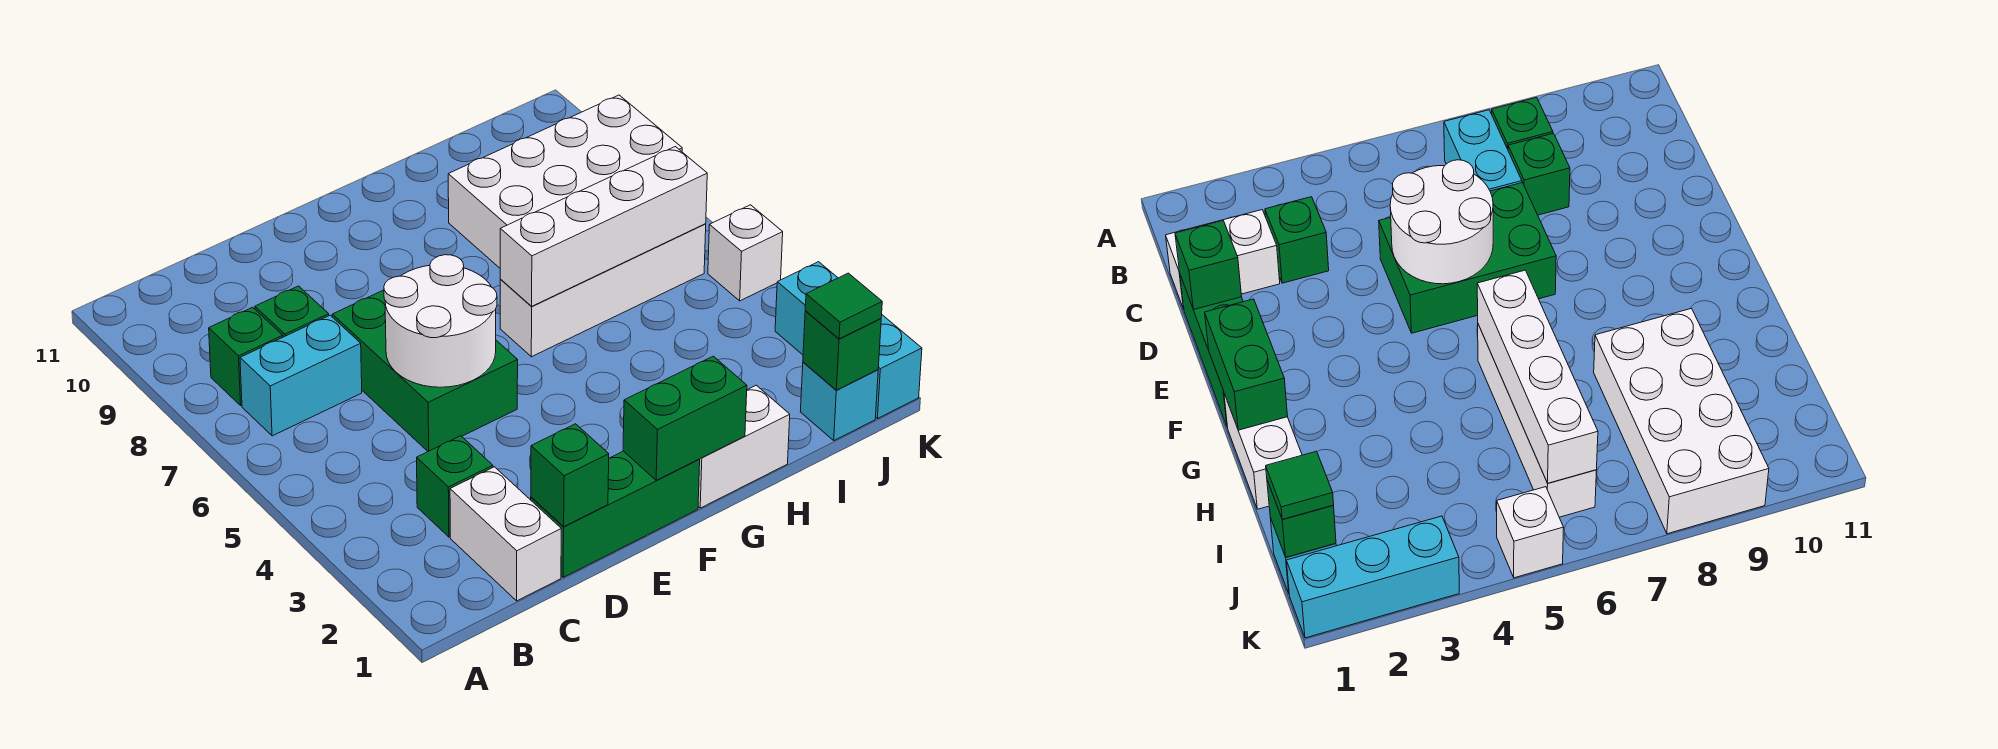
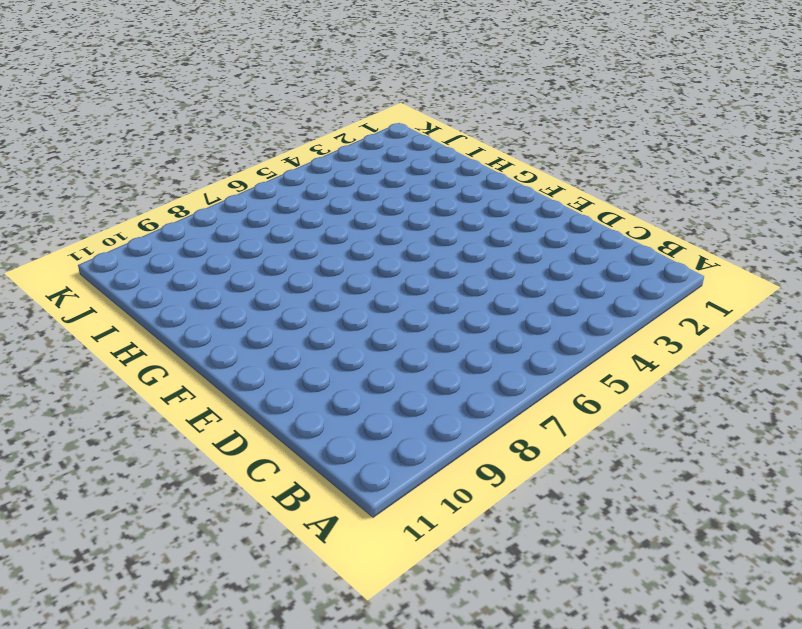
none -> cyan brick B7:C7 level 1
none -> green brick B8 level 1
none -> white brick C1:C2 level 1

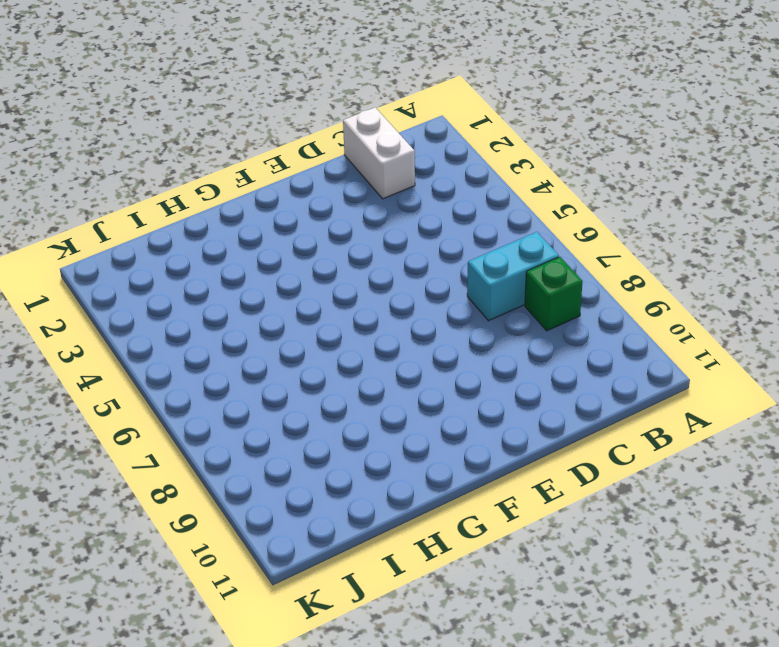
none -> green brick C3 level 1
none -> green brick C8 level 1
none -> green brick D1:F1 level 1

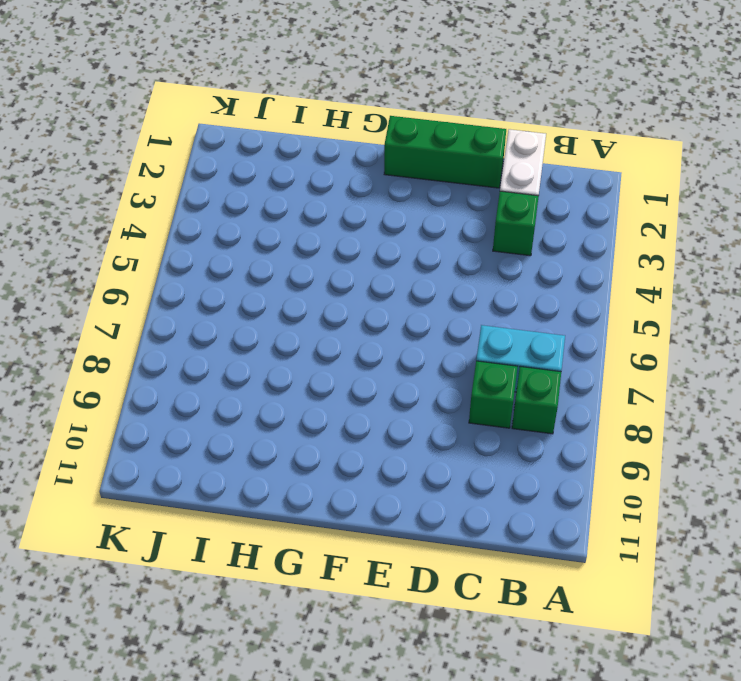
none -> green brick D5:E7 level 1
none -> white brick G1:H1 level 1
none -> white brick G6:J6 level 1

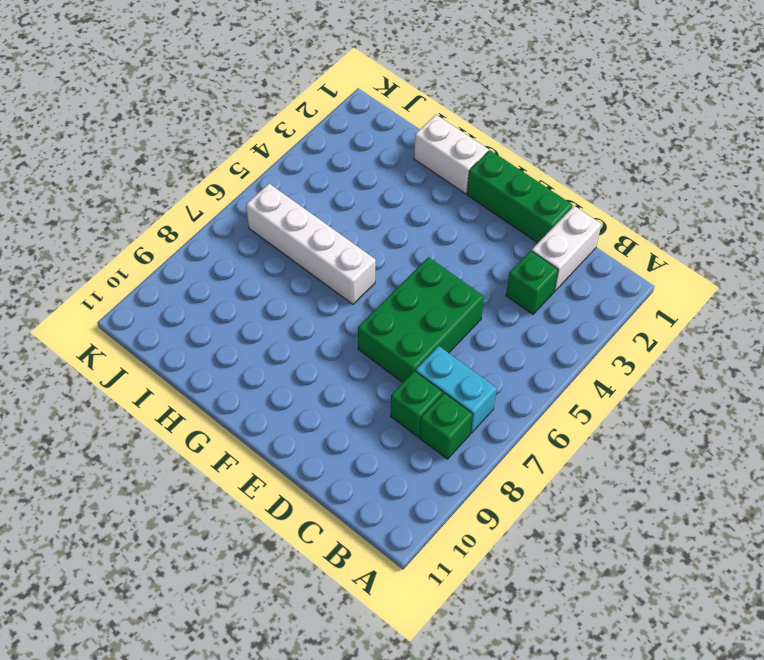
none -> white brick H8:K9 level 1
none -> cyan brick J1 level 1
none -> cyan brick K1:K3 level 1

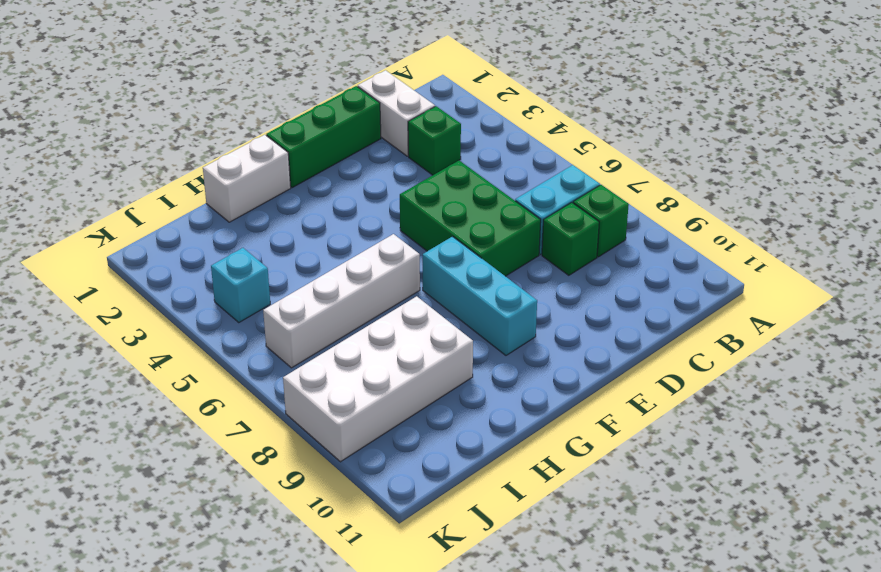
cyan brick F7:F9 level 1 -> cyan brick K1:K3 level 1
cyan brick J4 level 1 -> cyan brick J1 level 1
none -> white brick K5 level 1
none -> green brick D1 level 2
none -> white round brick D5:E6 level 2

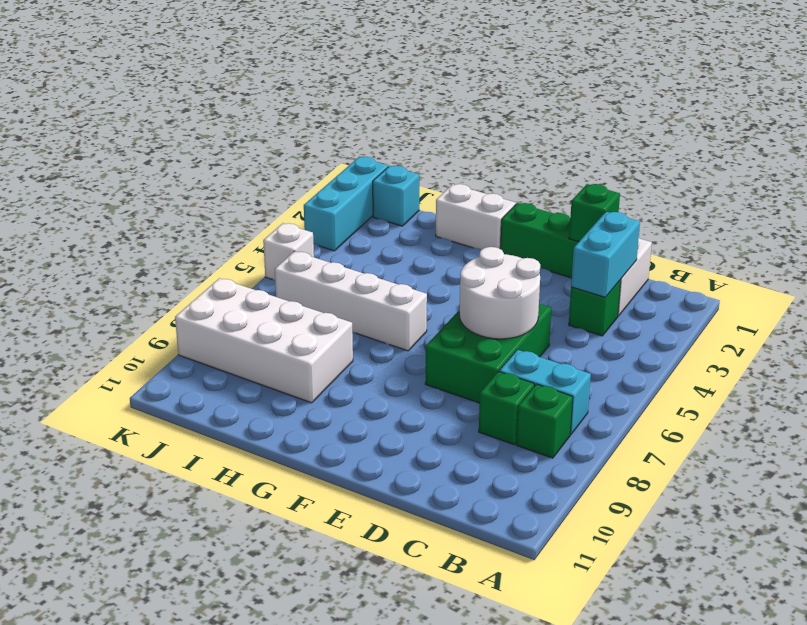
cyan brick C2:C3 level 2 -> none
none -> green brick F1:G1 level 2
none -> white brick G6:J6 level 2
none -> green brick J1 level 2

